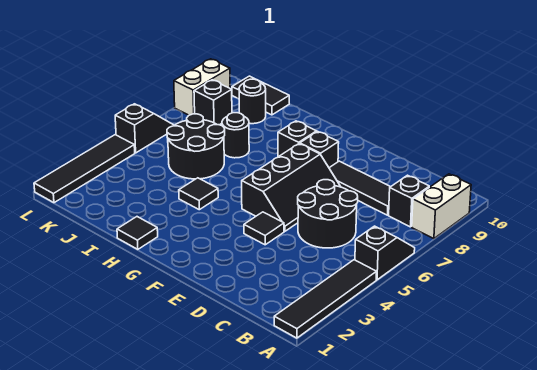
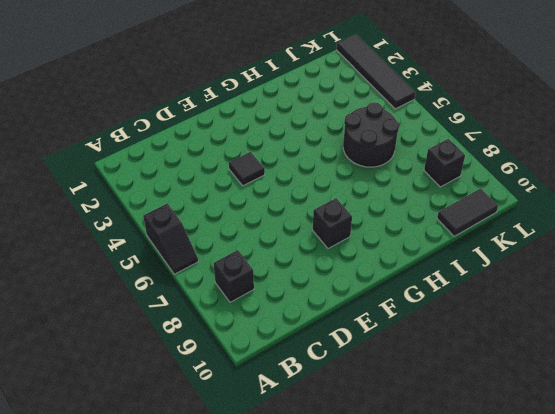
none -> black tile A1:A4 level 1
none -> white brick A8:A9 level 1
none -> black round brick C5:D6 level 1

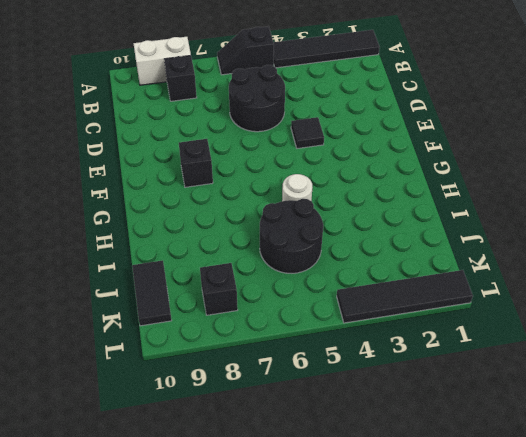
white round brick H5 level 1 -> none
none -> black tile C8:E8 level 1
none -> black slope E5:F7 level 1 top F
none -> black brick G8 level 1

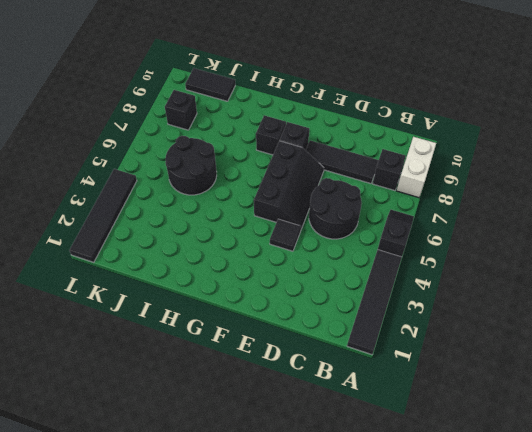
none -> black tile H1 level 1
none -> black tile H4 level 1
none -> black round brick I7 level 1

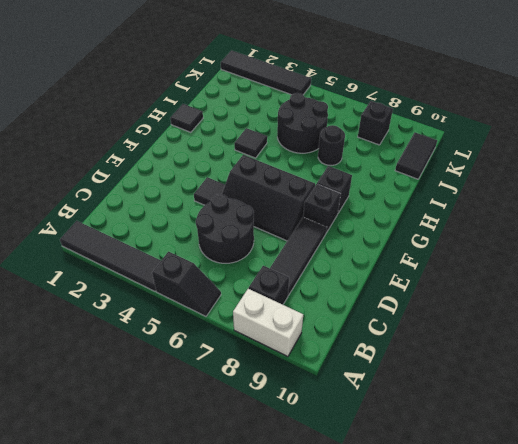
none -> black round brick J9 level 1
none -> black slope L5:L6 level 1 top 5
none -> white brick L8:L9 level 1

